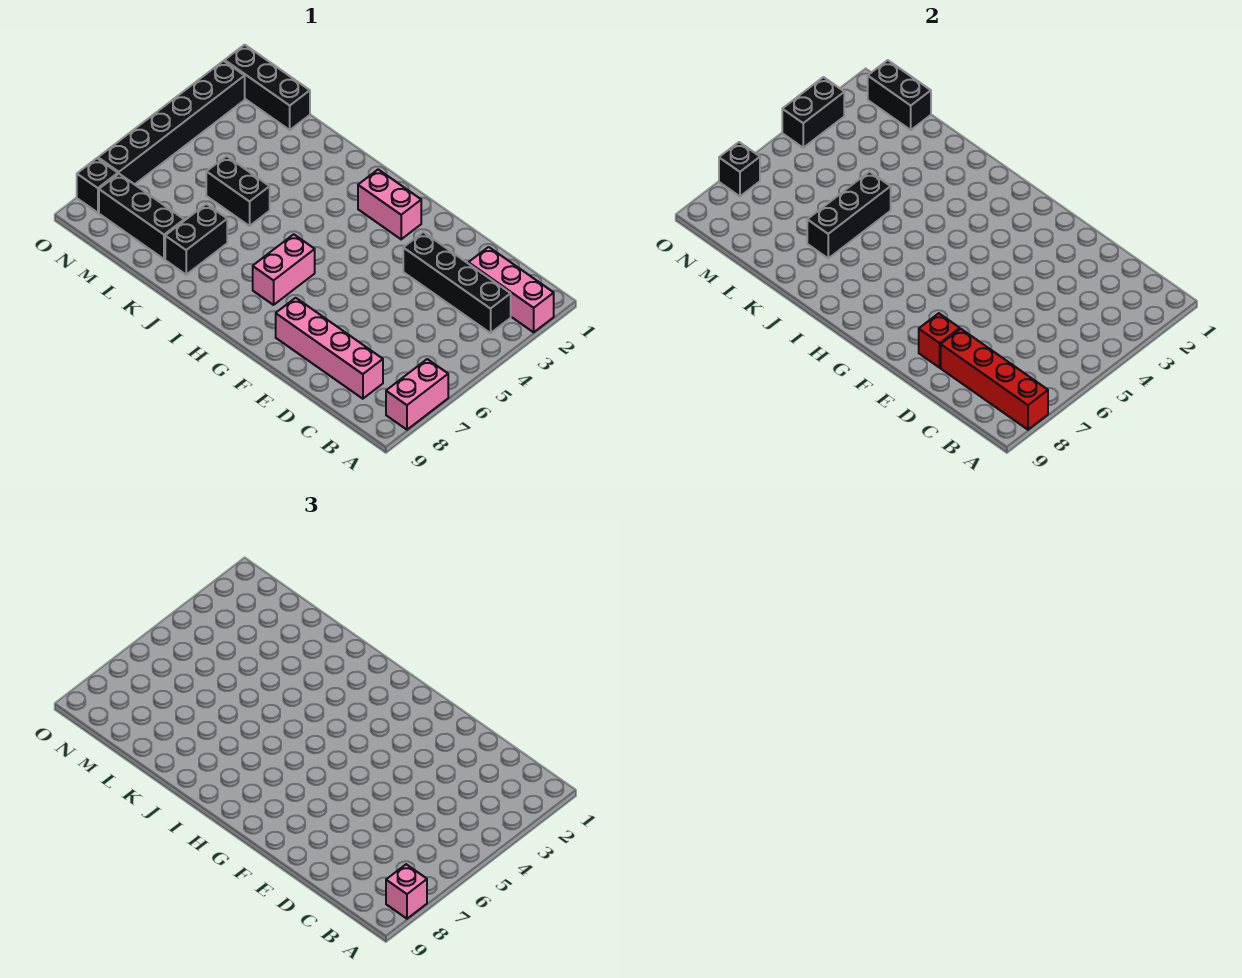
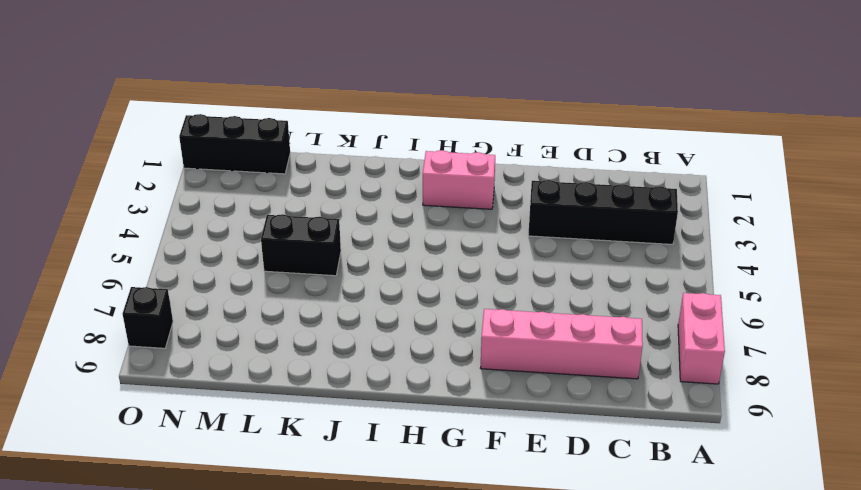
none -> pink brick A2:C2 level 1
none -> pink brick H6:H7 level 1
none -> black brick K7:K8 level 1

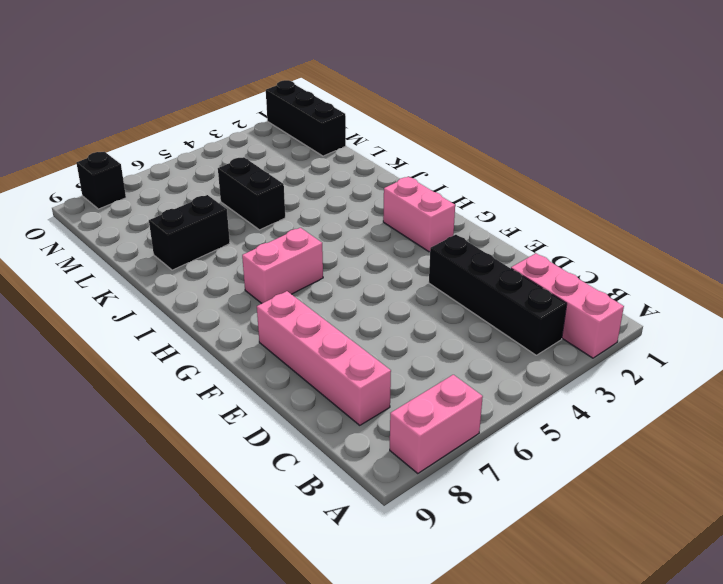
none -> black brick L8:N8 level 1
none -> black brick O2:O7 level 1
none -> red brick A8:D8 level 2

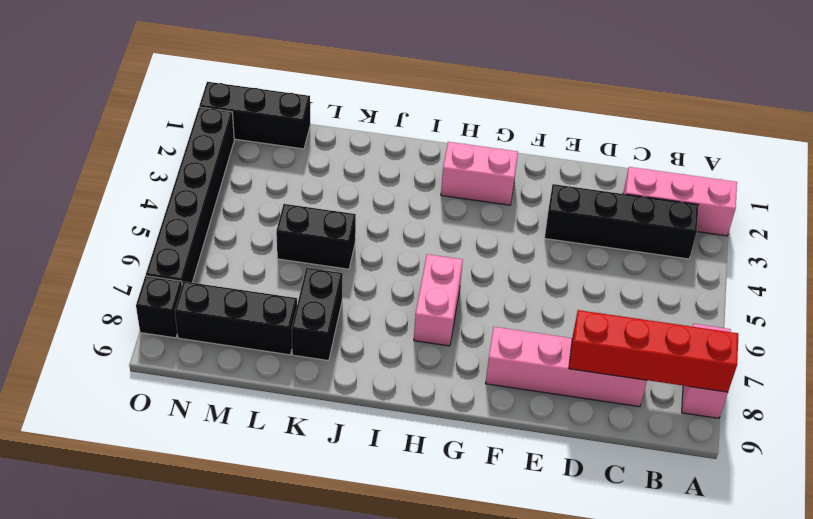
none -> red brick E8 level 2
none -> black brick K5:K7 level 2
none -> black brick M1:N1 level 2

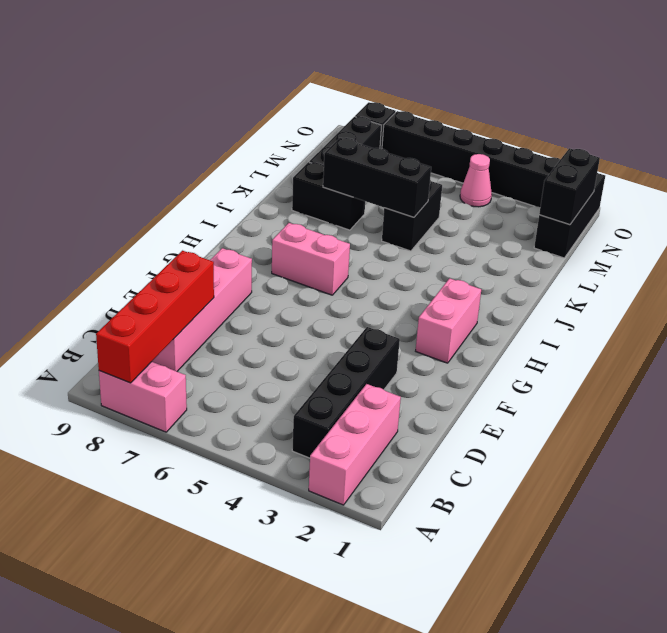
pink cone N4 level 1 -> none
none -> red brick E8 level 2
none -> black brick O3:O4 level 2
none -> black brick O7 level 2

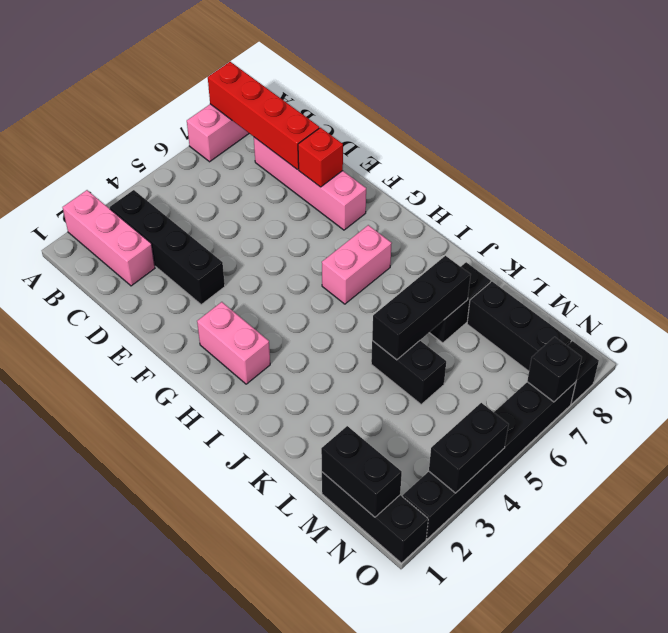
none -> pink brick A8 level 3

